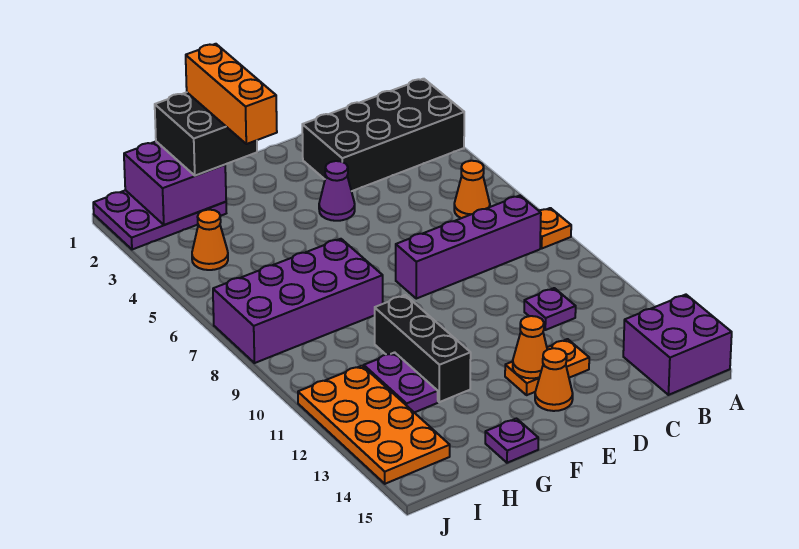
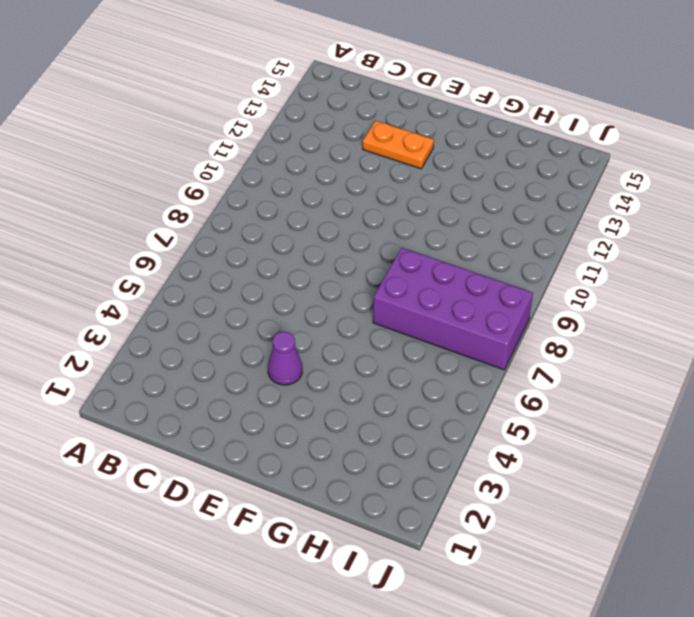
none -> black brick A2:D3 level 1
none -> orange plate A8 level 1
none -> purple brick A14:B15 level 1

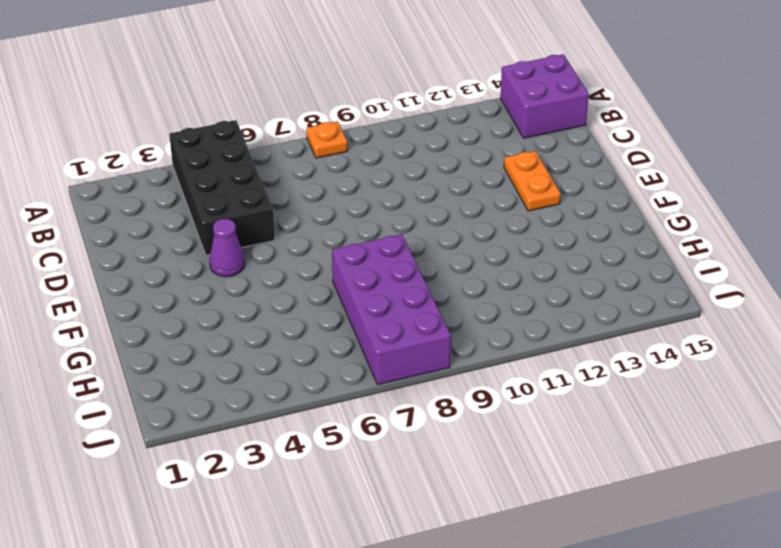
black brick A4:D5 level 1 -> black brick A2:D3 level 1
none -> orange cone B6 level 1
none -> purple brick B8:E8 level 1
none -> purple plate C11 level 1

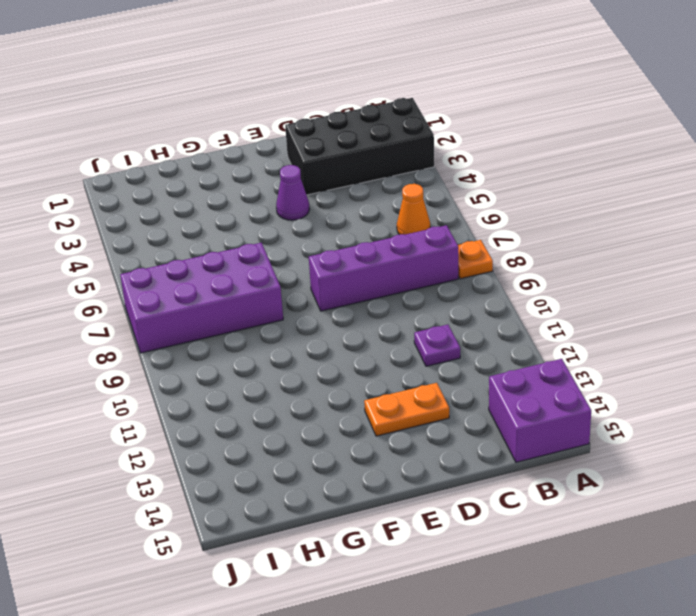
none -> orange cone E14 level 1
none -> black brick G10:G12 level 1
none -> purple plate G15 level 1

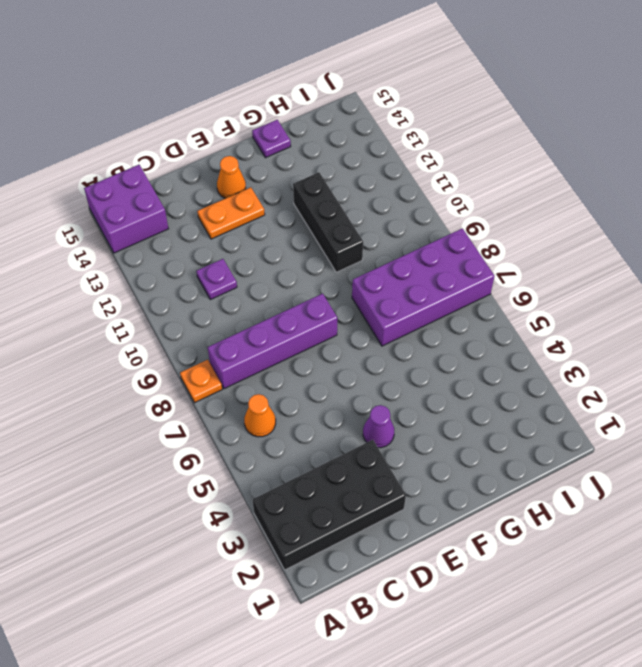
none -> purple plate H1:J2 level 1
none -> purple plate H11:H12 level 1
none -> orange cone I4 level 1

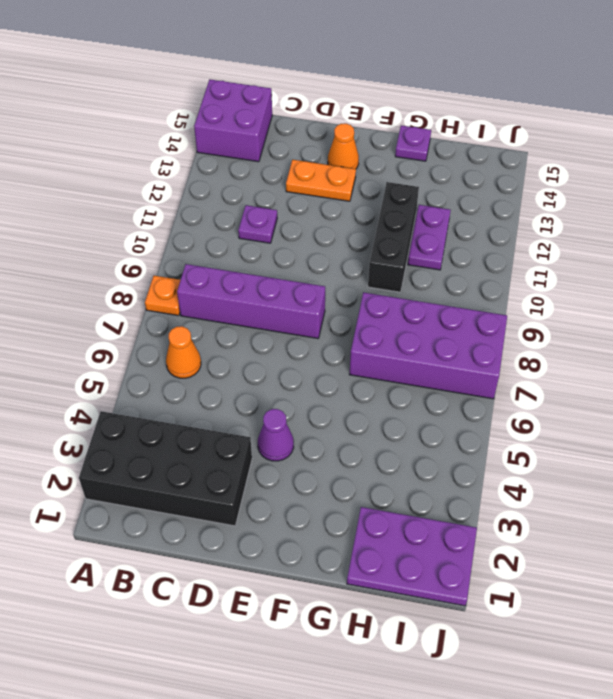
none -> orange cone I4 level 1
none -> orange plate I11:J14 level 1
none -> orange cone E13 level 2

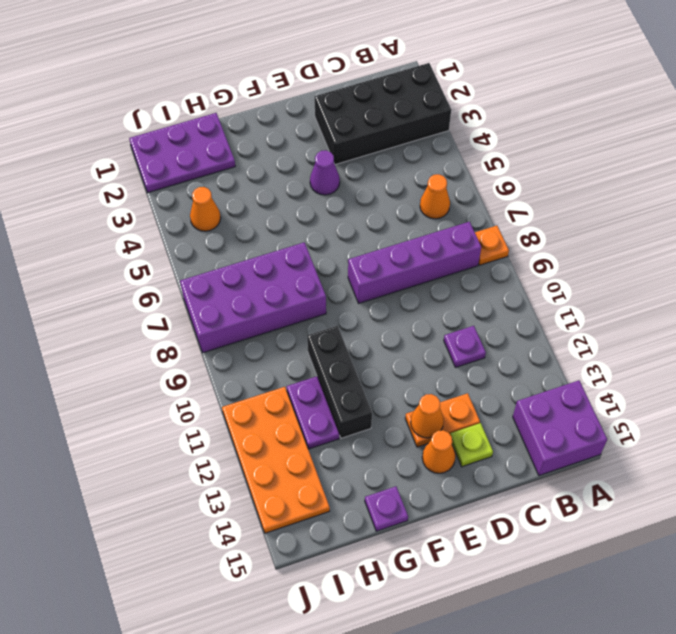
lime plate D14 level 1 -> none
none -> purple brick H1:I2 level 2
none -> black brick G1:H2 level 3
none -> orange brick G1:G3 level 4

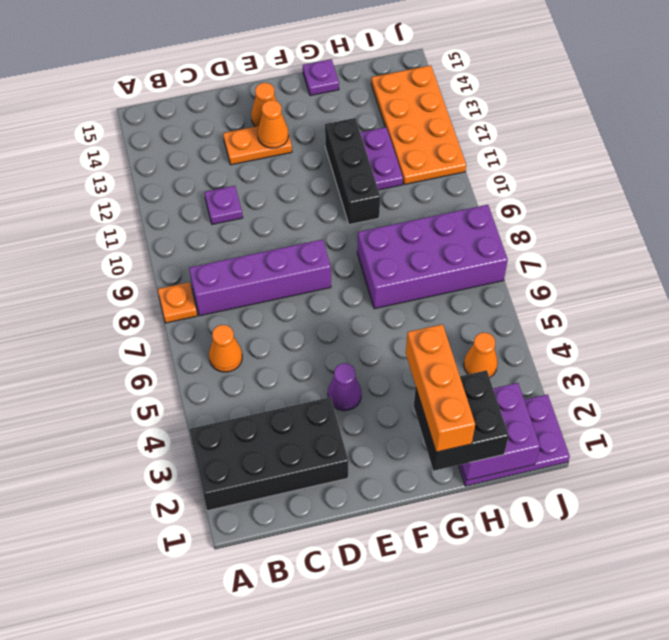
none -> purple brick A14:B15 level 1

